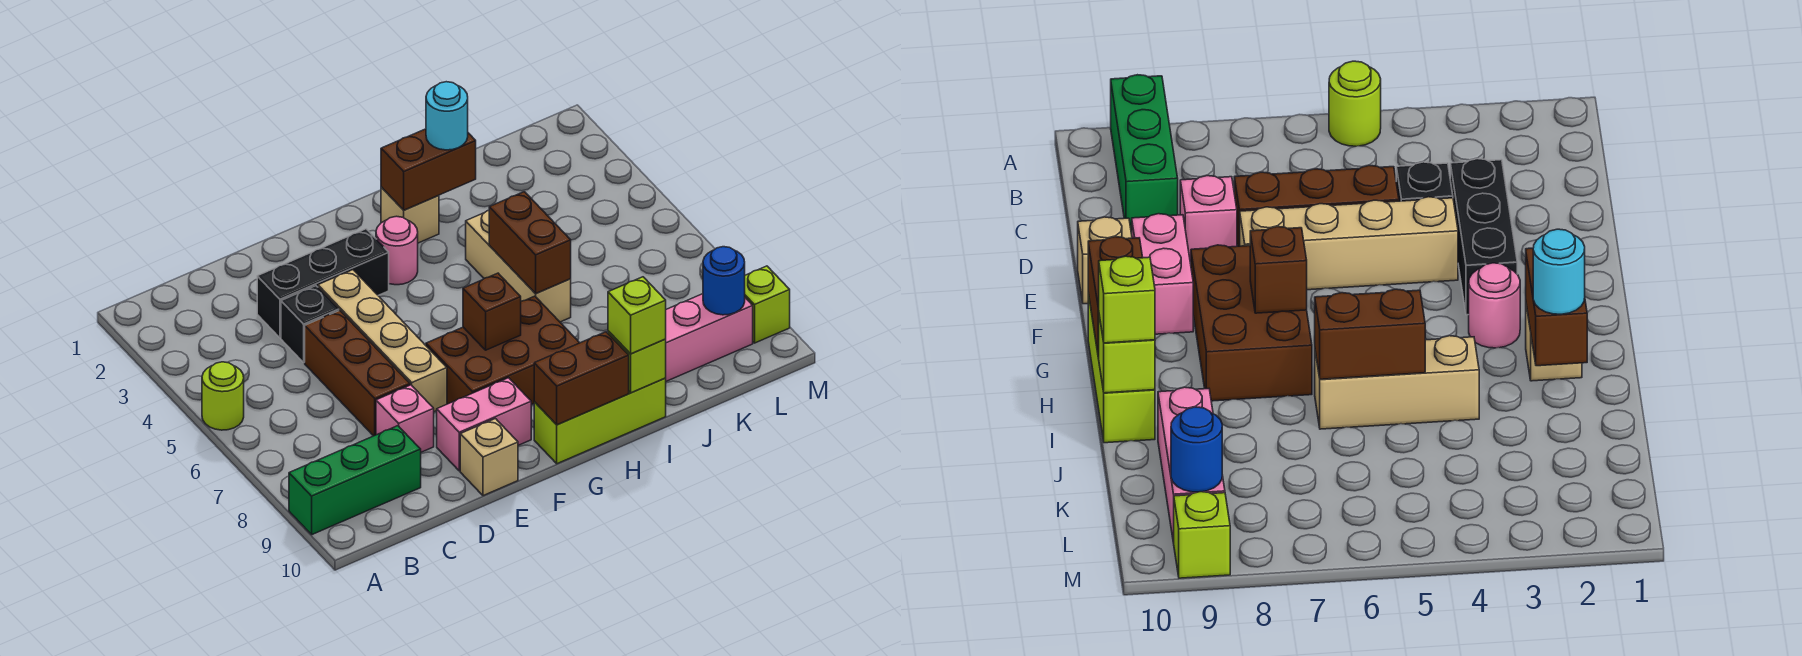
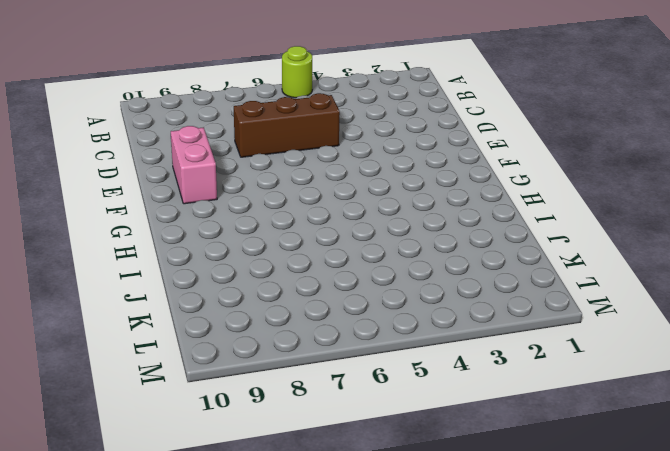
none -> green brick A9:C9 level 1
none -> black brick D3:F3 level 1
none -> black brick D4 level 1

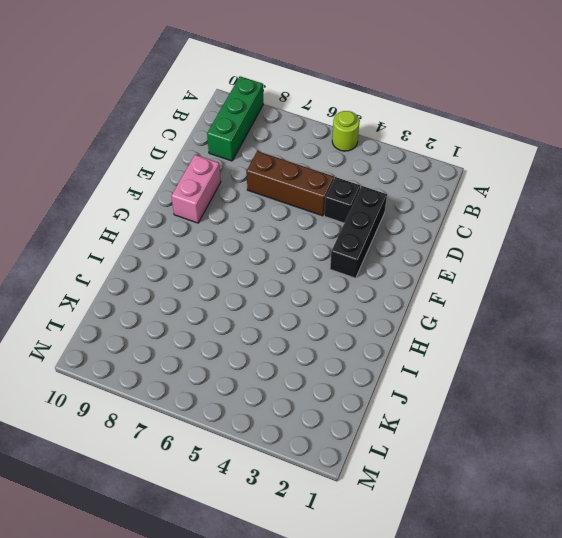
none -> pink brick D8 level 1
none -> tan brick E4:E7 level 1
none -> tan brick E10 level 1

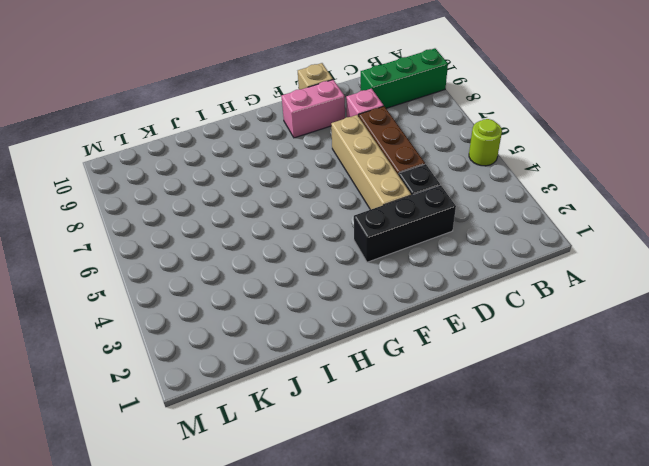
none -> brown brick F7:H8 level 1
none -> pink round brick G3 level 1
none -> lime brick G10:I10 level 1

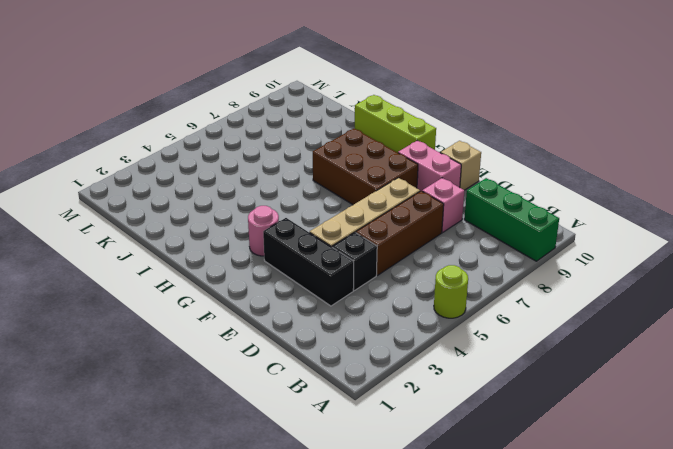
none -> tan brick H2 level 1
none -> tan brick I4:I6 level 1
none -> pink brick J9:L9 level 1

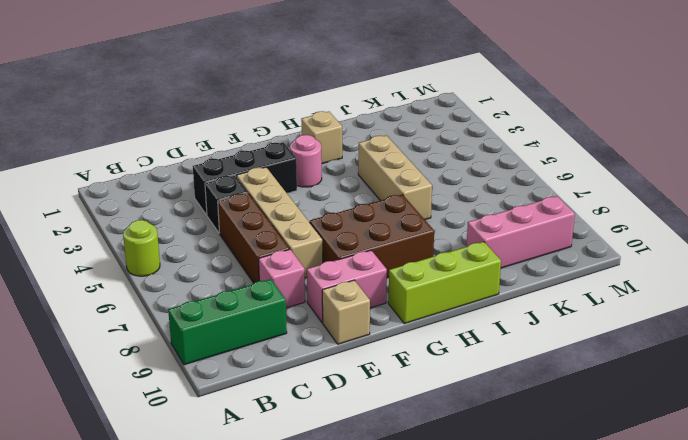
none -> lime brick M9 level 1
none -> brown brick G7 level 2
none -> brown brick G10:H10 level 2

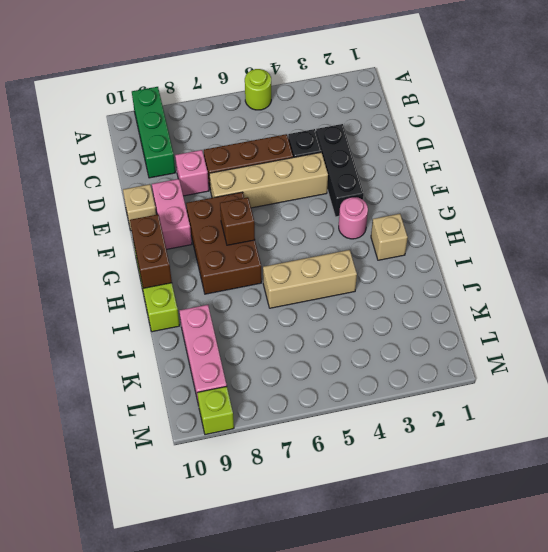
none -> brown brick H2:I2 level 2
none -> brown brick I5:I6 level 2
none -> lime brick I10 level 2

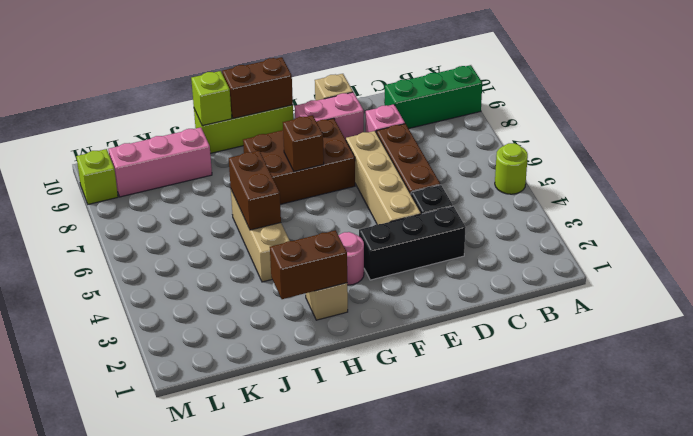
none -> blue round brick L9 level 2
none -> cyan round brick I2 level 3
none -> lime brick I10 level 3

